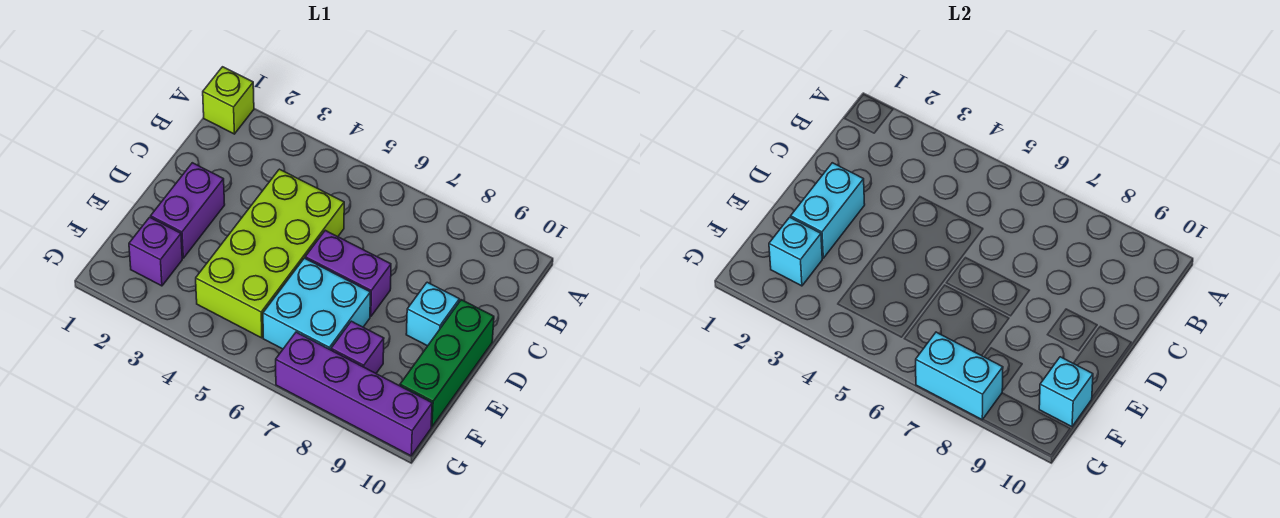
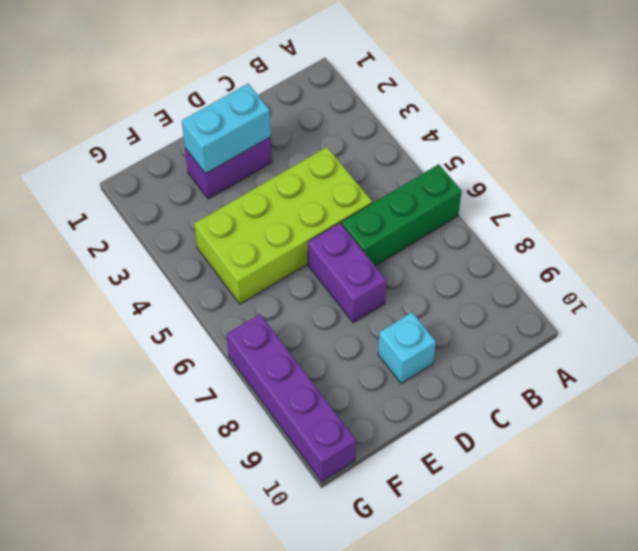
green brick A6:C6 level 1 -> green brick D10:F10 level 1
none -> lime brick A1 level 1
none -> cyan brick E6:F7 level 1
none -> purple brick F2 level 1

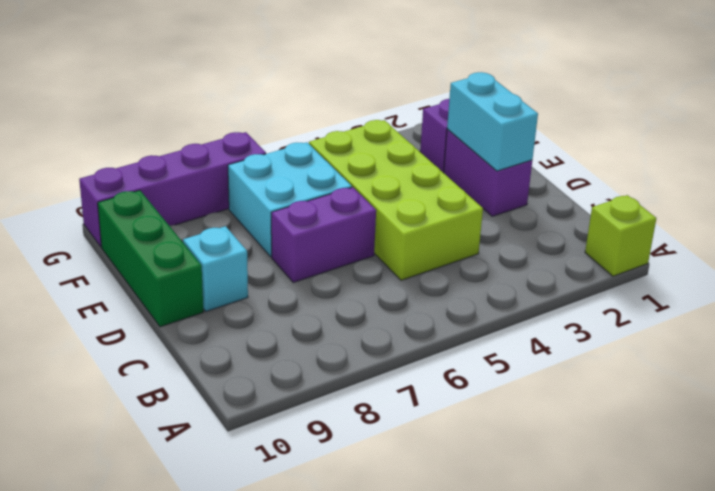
none -> purple brick F8 level 1
none -> cyan brick F2 level 2
none -> cyan brick F10 level 2

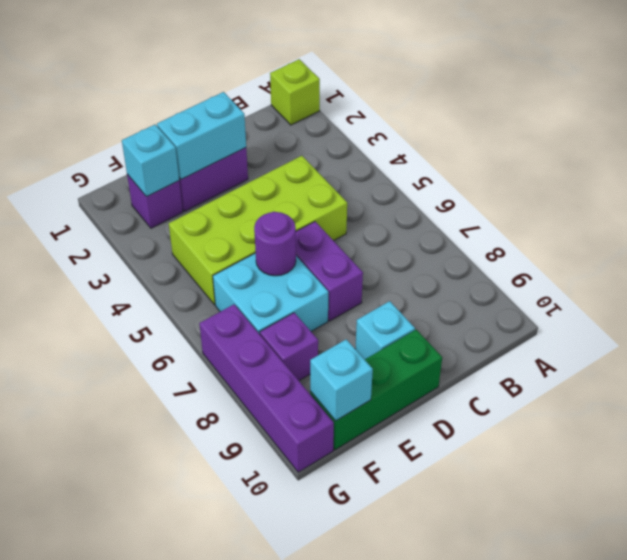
purple round brick E6 level 2 -> none
none -> cyan brick G7:G8 level 2

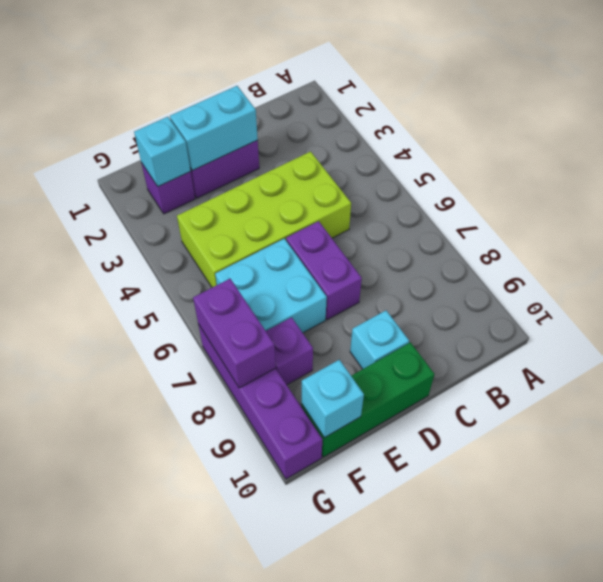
purple brick G7:G8 level 2 -> cyan brick G7:G8 level 2
none -> lime brick A1 level 1

